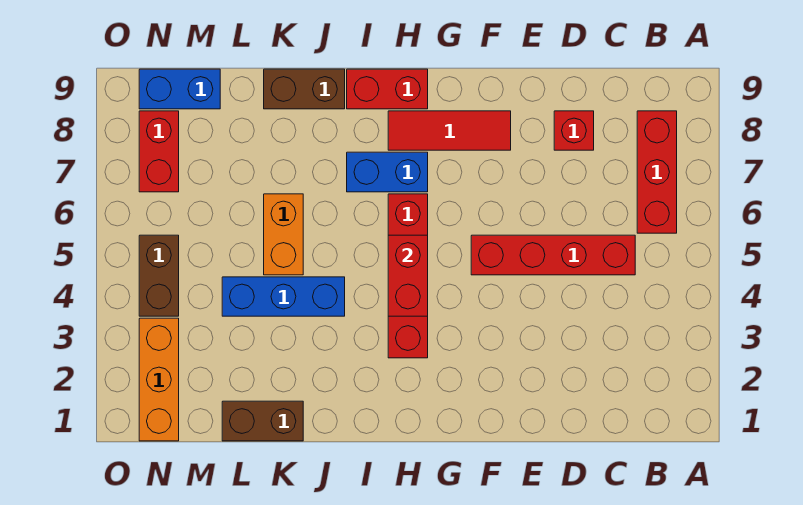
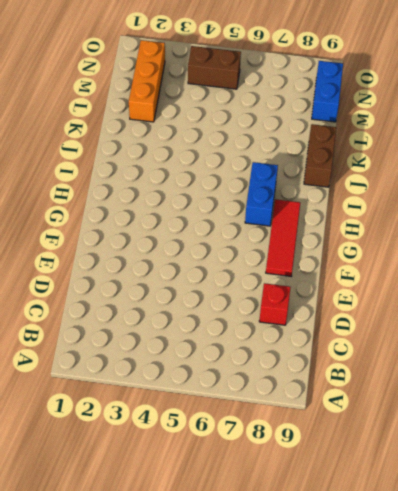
orange brick L2:N2 level 1 -> orange brick N1:N3 level 1
none -> red brick B6:B8 level 1
none -> red brick C5:F5 level 1
none -> red brick H3:H6 level 1

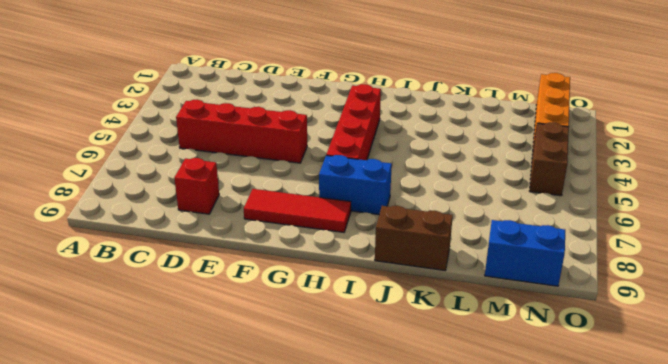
none -> red brick B6:B8 level 1
none -> red brick H9:I9 level 1
none -> blue brick J4:L4 level 1

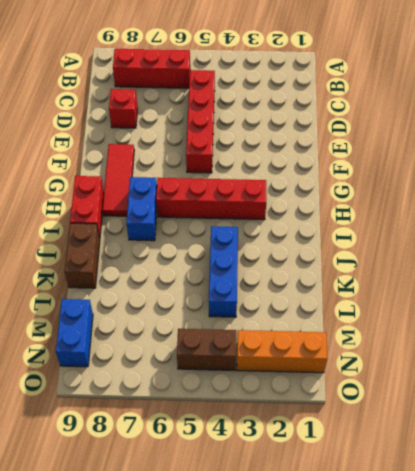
none -> brown brick K1:L1 level 1
none -> orange brick K5:K6 level 1
none -> red brick N7:N8 level 1

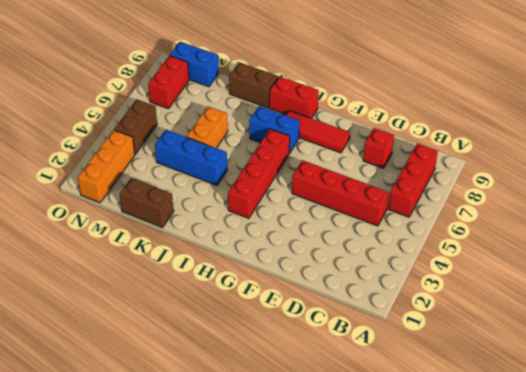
none -> red brick H4:H5 level 2

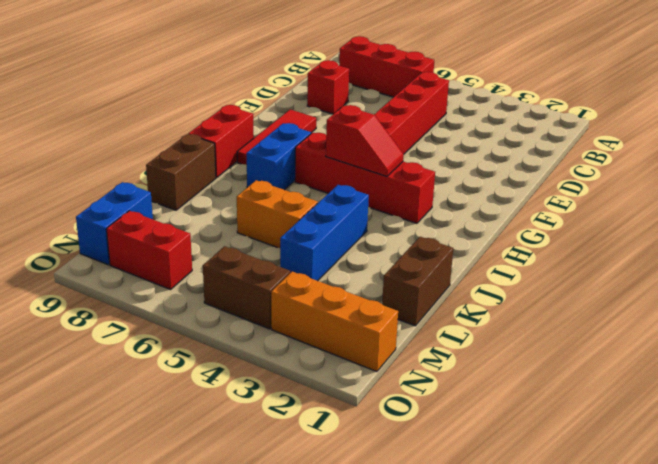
red slope H4:H5 level 2 top 5 -> red brick H4:H5 level 2

